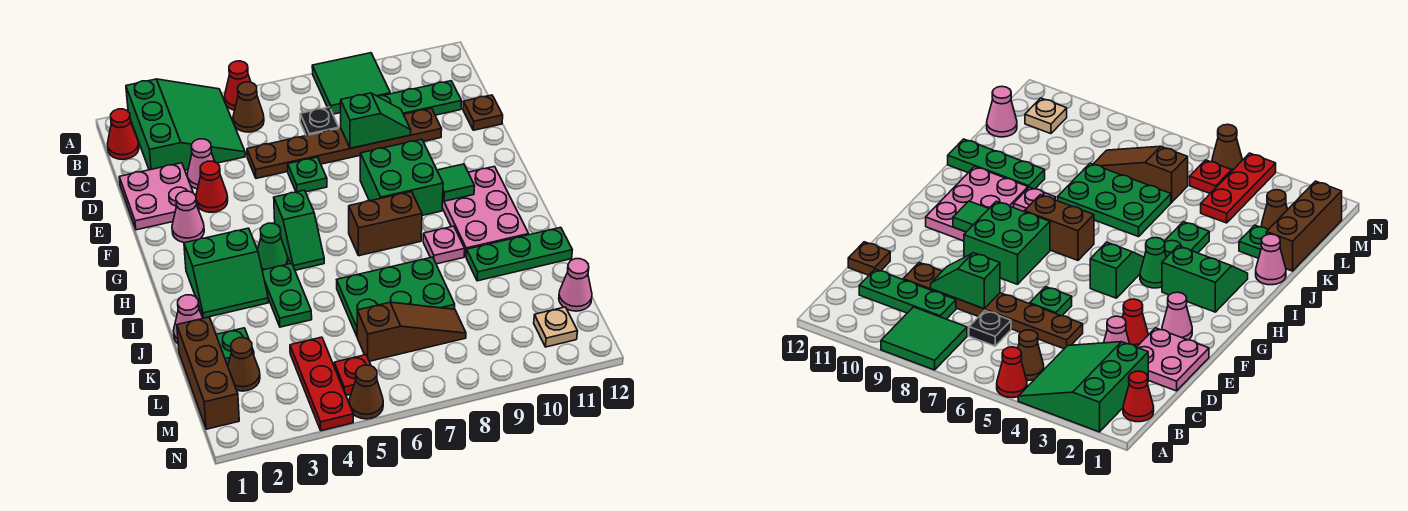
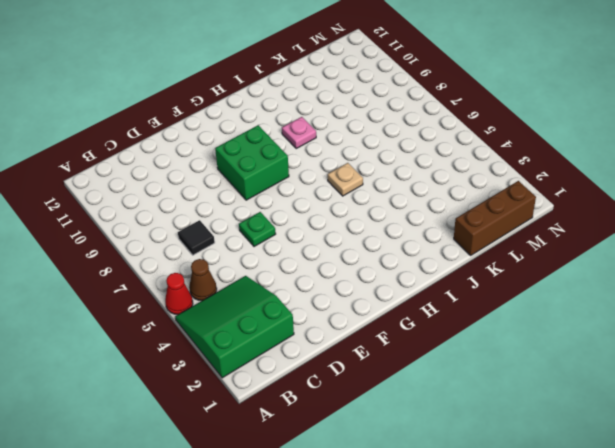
black tile C7 level 1 -> black plate C7 level 1
tan plate I6 level 1 -> tan plate M11 level 1
none -> green tile A8:B9 level 1
none -> red cone B1 level 1
none -> green plate C9:C11 level 1
none -> pink plate D1:E2 level 1

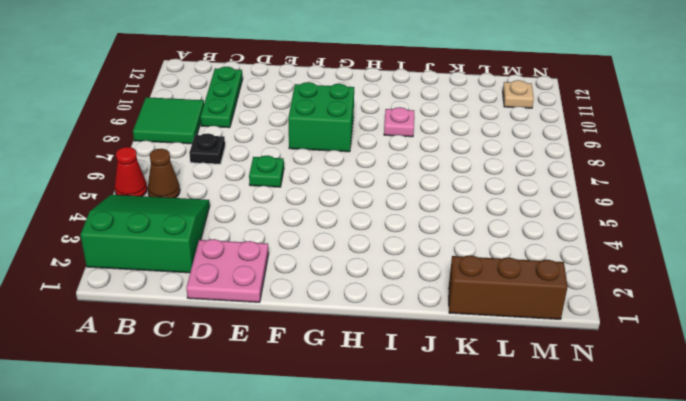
none -> red cone B1 level 1
none -> pink cone D3 level 1
none -> brown plate D5:D10 level 1
none -> brown plate D12 level 1

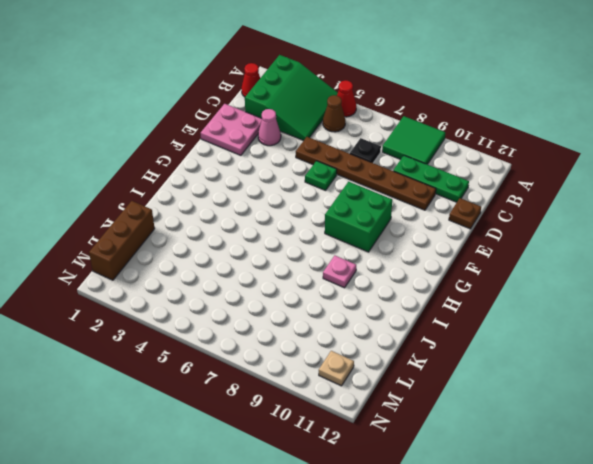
none -> red cone E3 level 1
none -> pink cone F2 level 1
none -> green slope G5:H5 level 1 top G
none -> pink plate G10:I11 level 1

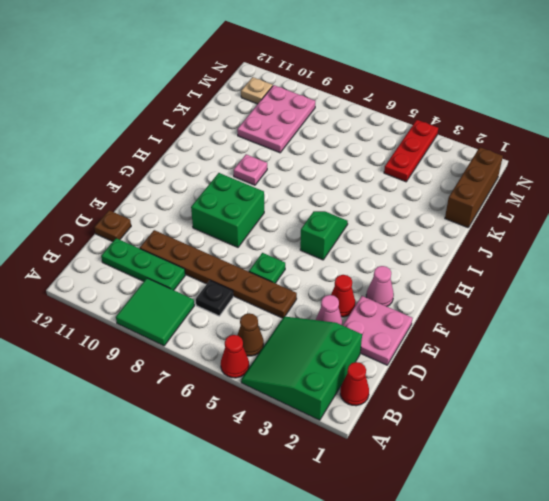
pink plate K9:M10 level 1 -> pink plate G10:I11 level 1
none -> green slope H2:I3 level 1 top H
none -> green cone H4 level 1
none -> brown brick H7:H8 level 1
none -> green plate I4:J4 level 1

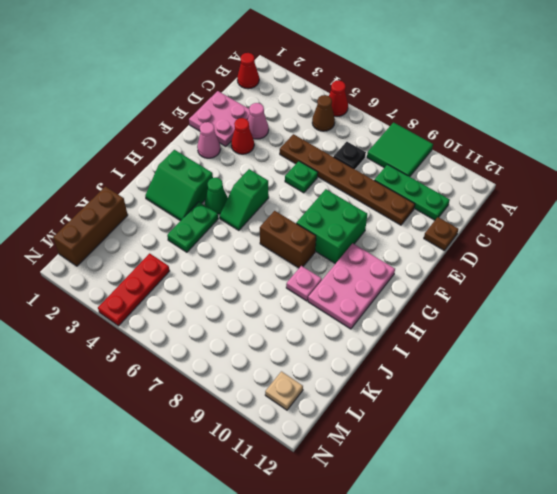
none -> green slope A2:C4 level 1 top 2
none -> pink cone J1 level 1
none -> green plate J6:K8 level 1
none -> green plate J10:J12 level 1

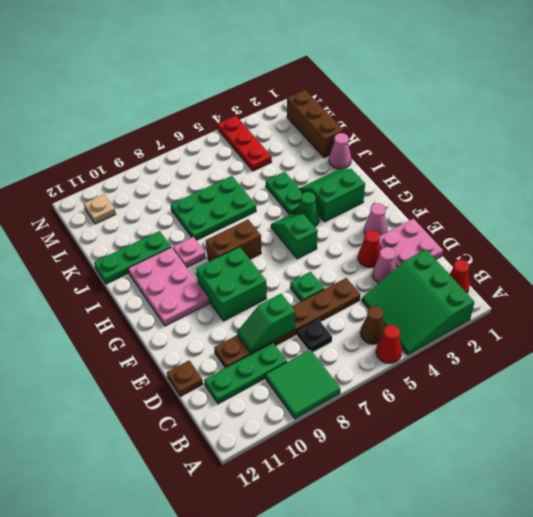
none -> green plate K2 level 1
none -> brown cone L2 level 1
none -> brown slope L6:L8 level 1 top 6
none -> pink cone L12 level 1

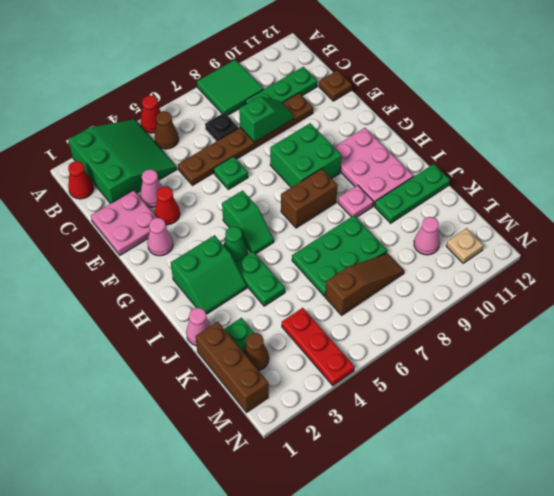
pink cone L10 level 1 -> pink cone L12 level 1
none -> red plate M5 level 1
none -> brown cone N5 level 1
none -> green tile G10 level 2

